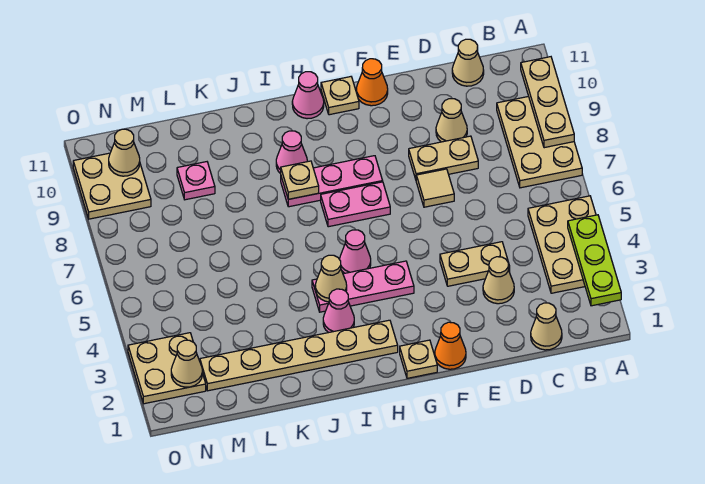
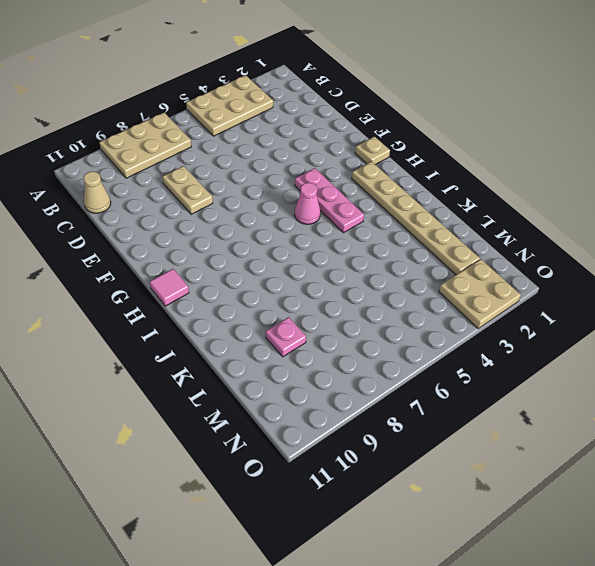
pink tile H11 level 1 -> pink cone H11 level 1
none -> tan cone C1 level 1
none -> tan cone D3 level 1
none -> tan plate D4:E4 level 1
none -> tan cone D9 level 1

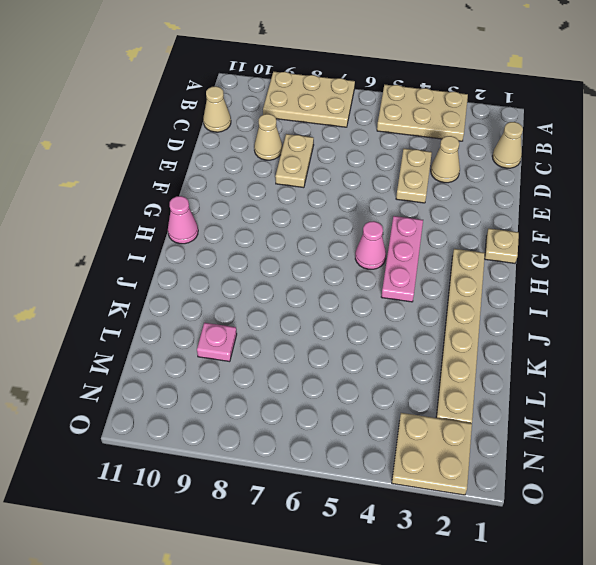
none -> tan tile E7 level 1
none -> orange cone F1 level 1
none -> orange cone F11 level 1
none -> pink plate G7:H7 level 1

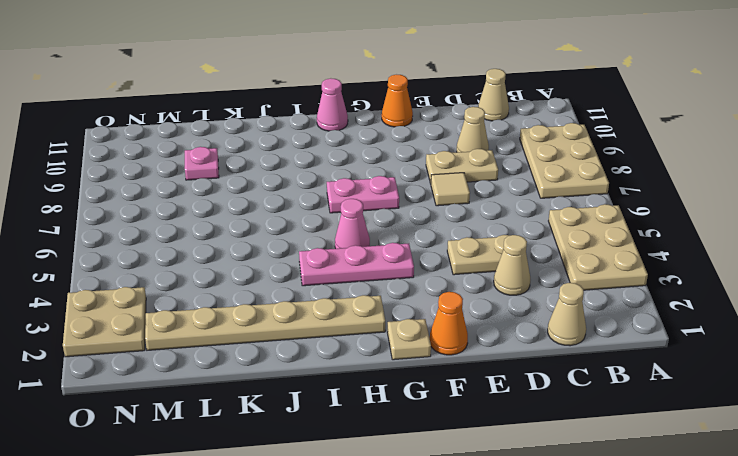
none -> pink plate G8:I8 level 1
none -> tan plate G11 level 1
none -> pink cone I3 level 1
none -> pink cone I9 level 1

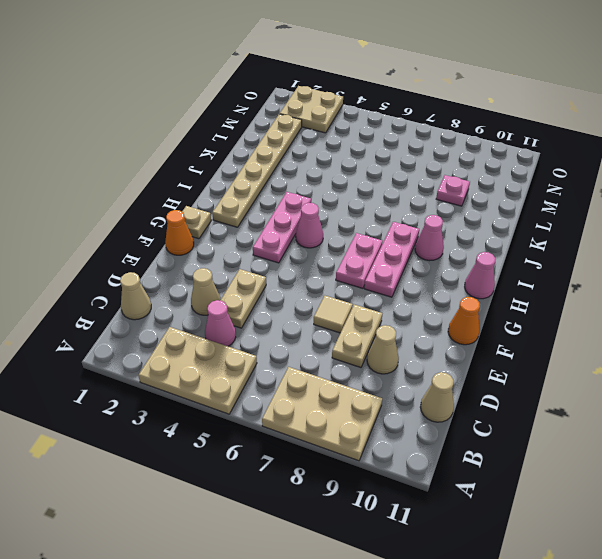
pink cone C4 level 1 -> pink cone I3 level 1
none -> tan plate G11 level 1
none -> tan plate N9:O10 level 1
none -> lime plate A2:A4 level 2
none -> tan plate A8:A10 level 2

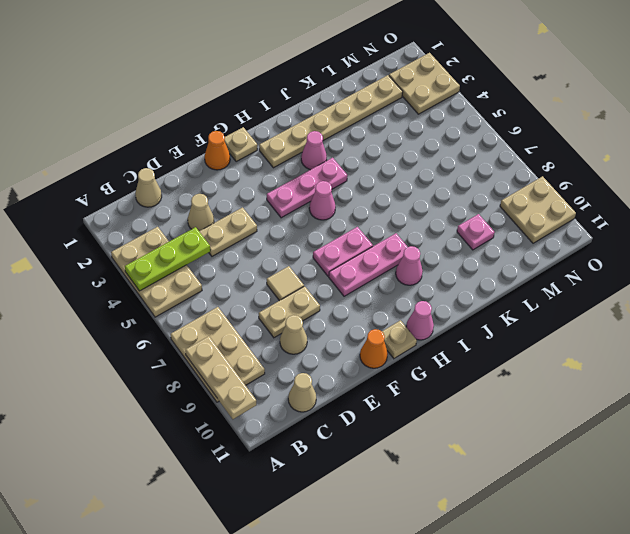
lime plate A4:C4 level 2 -> lime plate A2:A4 level 2
none -> tan cone I4 level 2
none -> tan plate I8 level 2
none -> tan cone N2 level 2
none -> tan cone N10 level 2

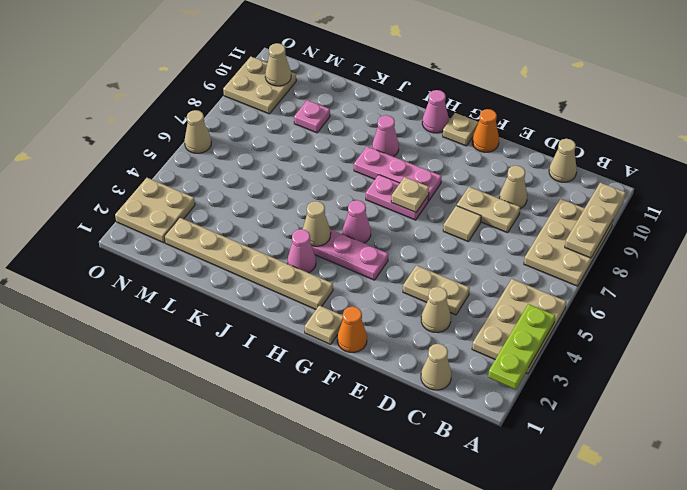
tan plate G7 level 2 -> tan plate I8 level 2
tan cone O6 level 1 -> tan cone N2 level 2

